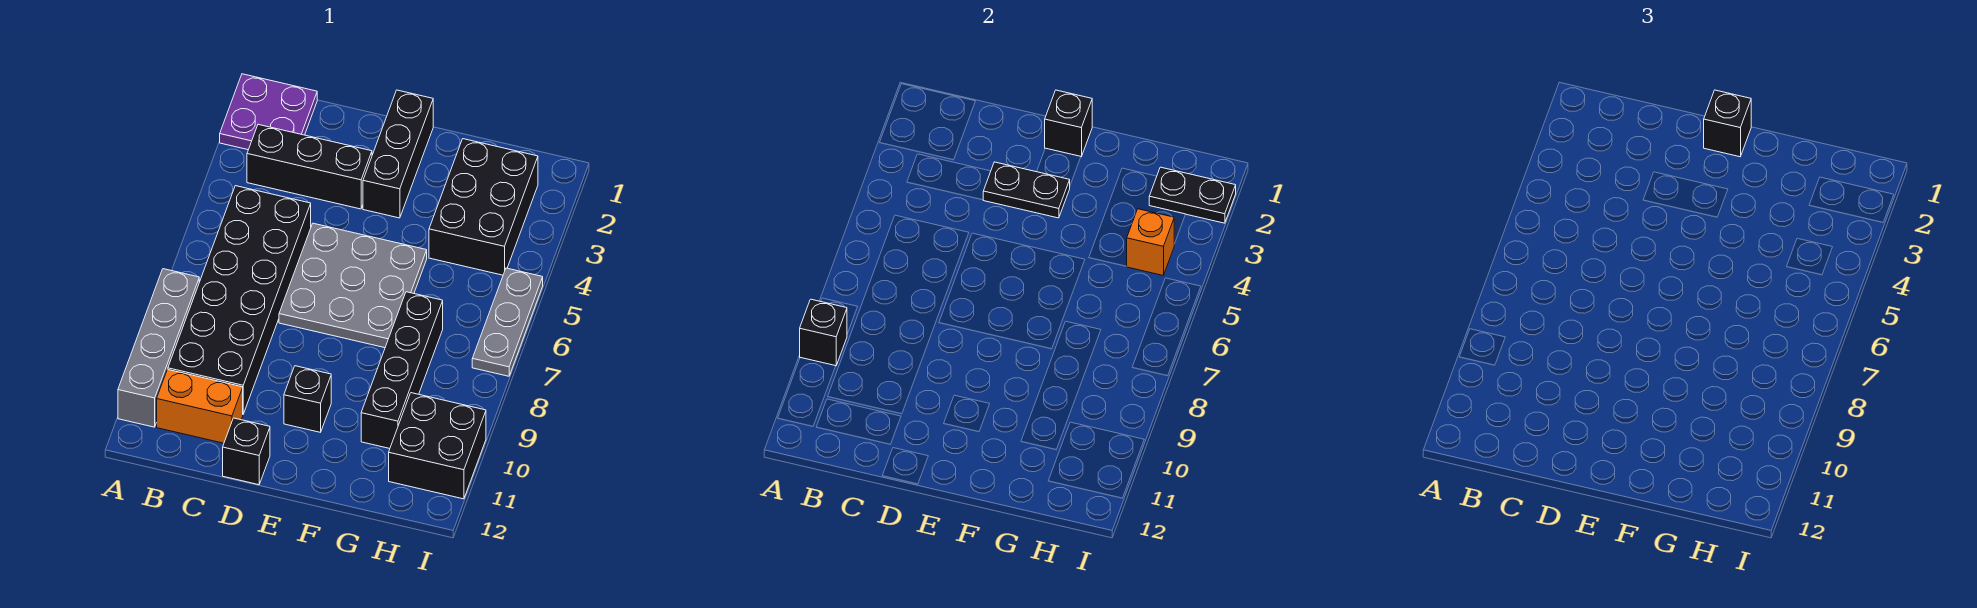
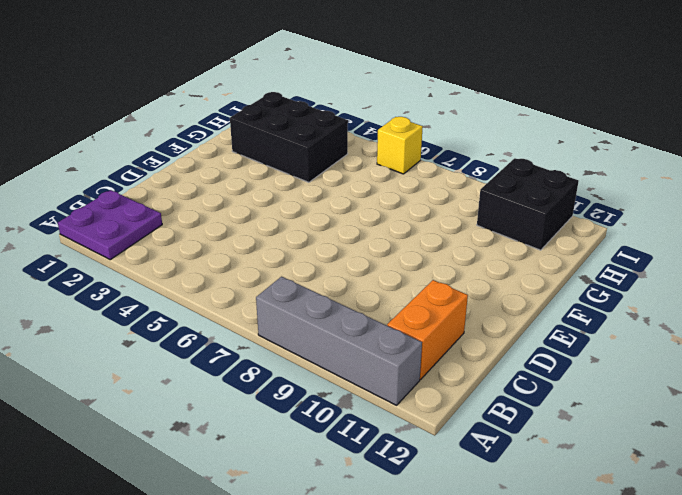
yellow brick I6 level 1 -> grey plate I5:I7 level 1
none -> black brick B3:D3 level 1
none -> black brick B5:C10 level 1
none -> grey plate D5:F7 level 1

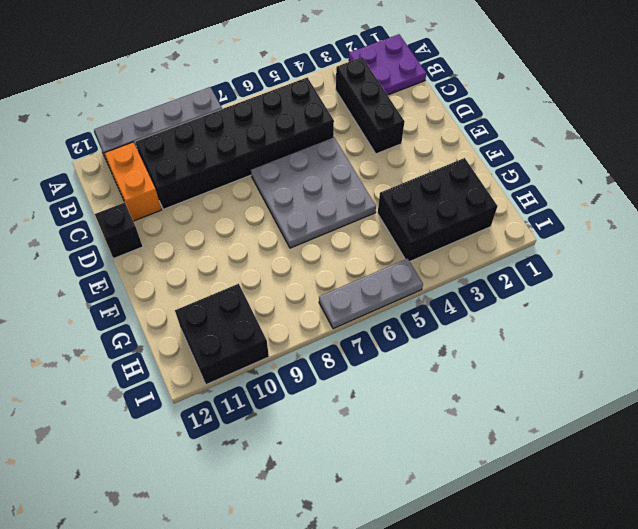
none -> black brick E1:E3 level 1
none -> black brick E10 level 1
none -> black brick G7:G10 level 1

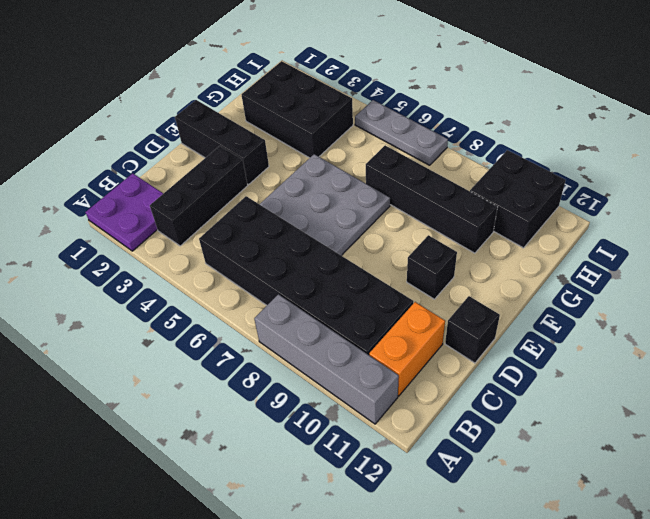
none -> black brick A9 level 2
none -> black plate D3:E3 level 2
none -> black brick E1 level 2

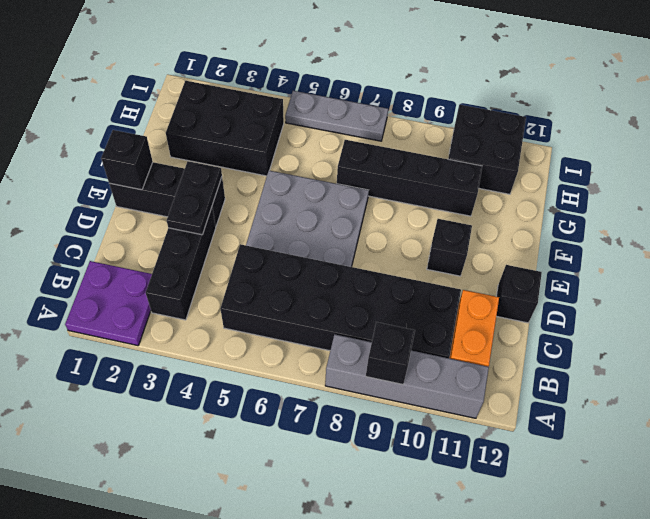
none -> black plate H2:I2 level 2
none -> orange brick H4 level 2
none -> black brick E1 level 3

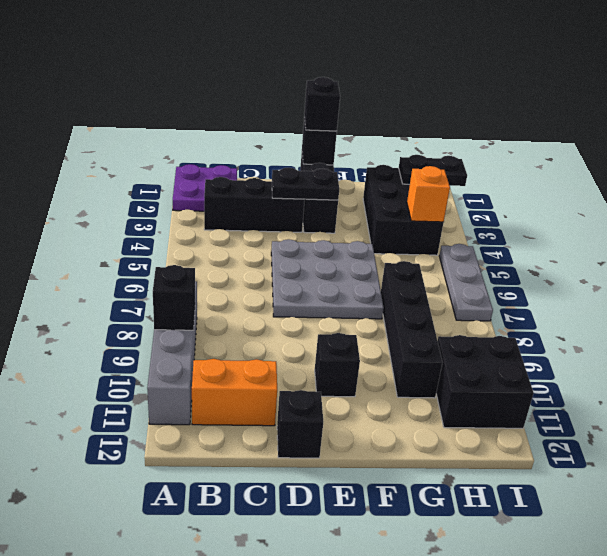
none -> black brick B5:C10 level 1

